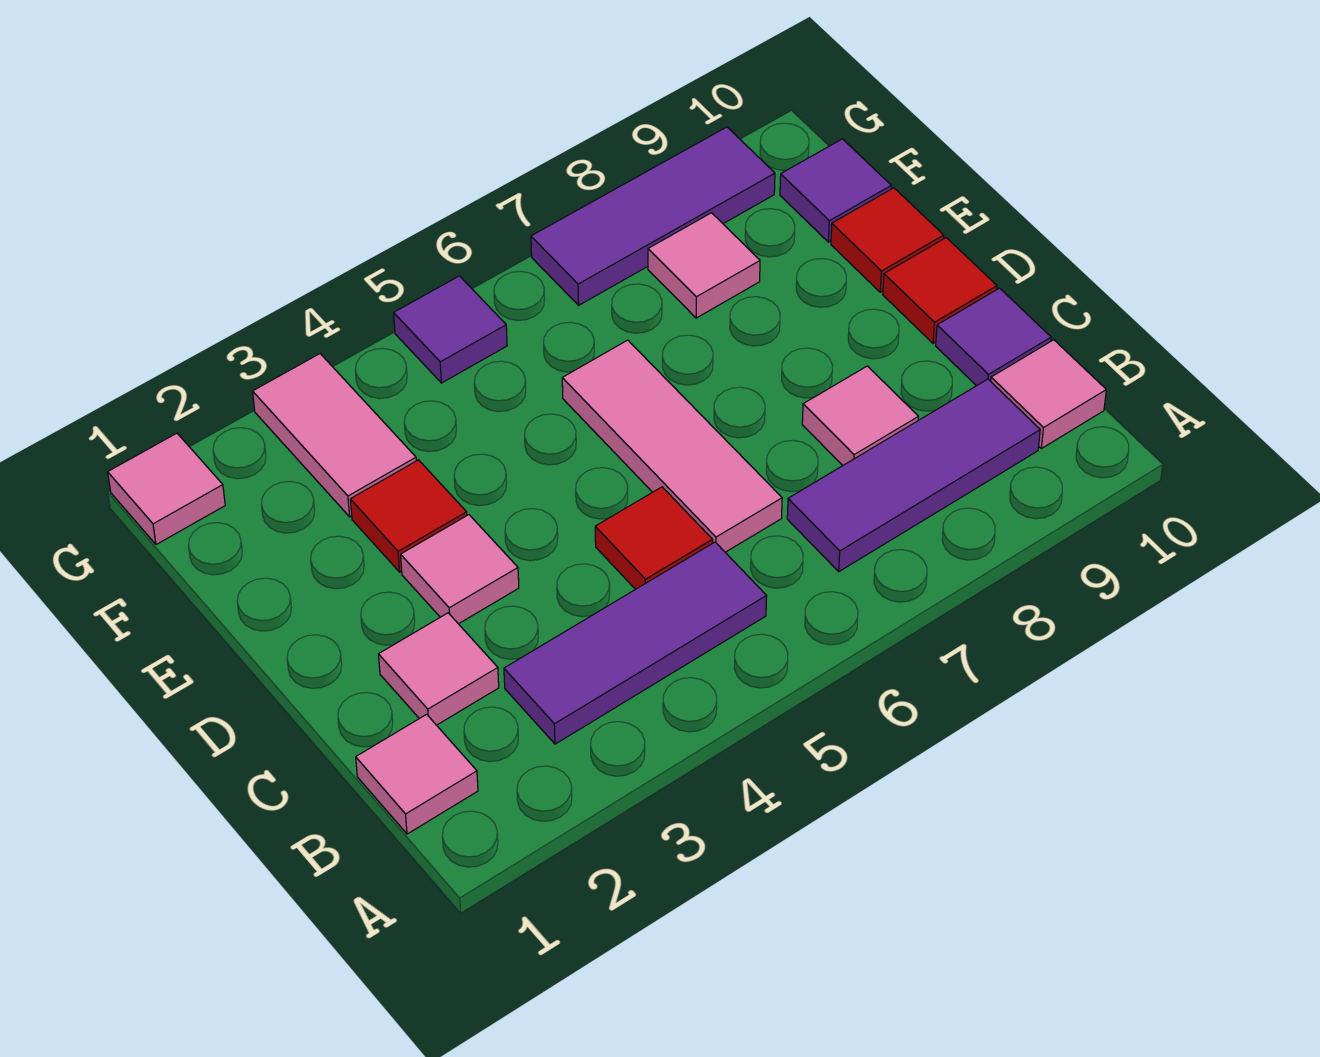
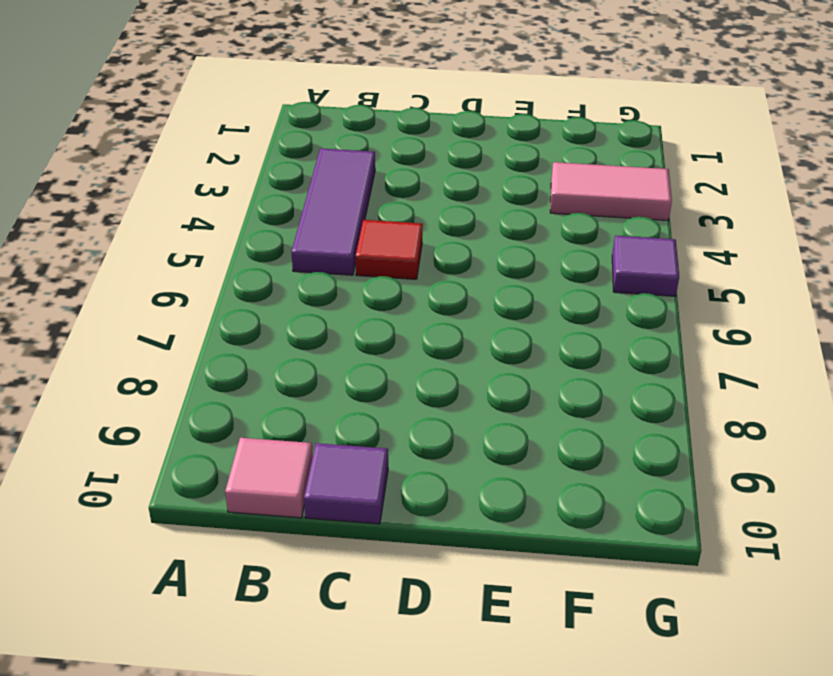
none -> pink tile B1 level 1
none -> purple tile B7:B9 level 1
none -> pink tile C2 level 1

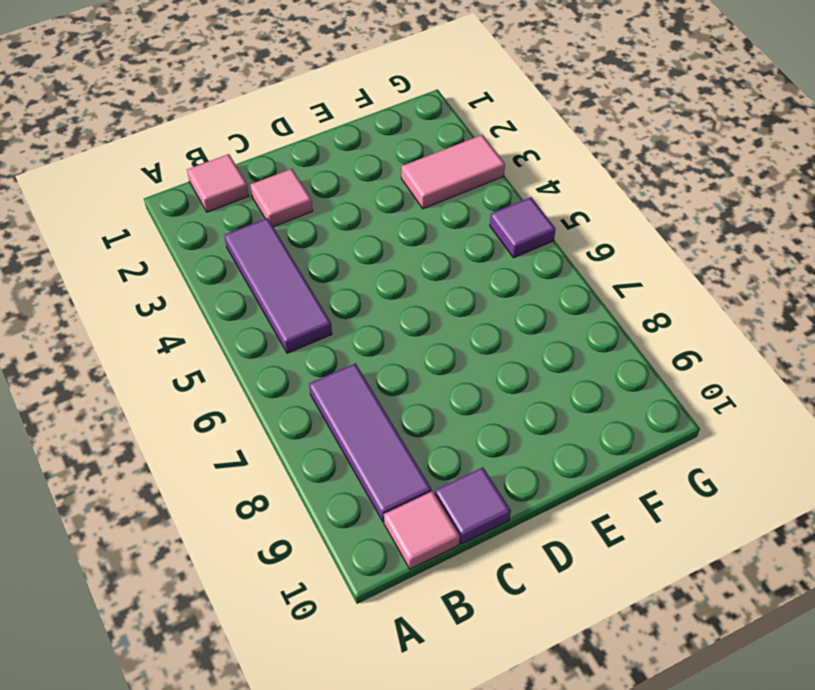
none -> red tile C5 level 1
none -> pink tile C6:E6 level 1
none -> pink tile C8 level 1

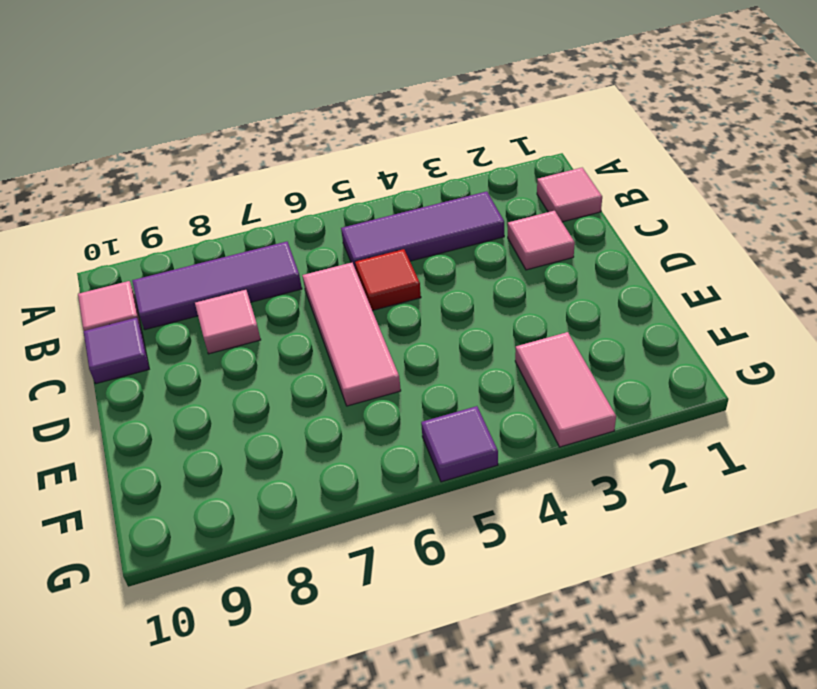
none -> pink tile D3 level 1
none -> red tile D10 level 1
none -> red tile E3 level 1

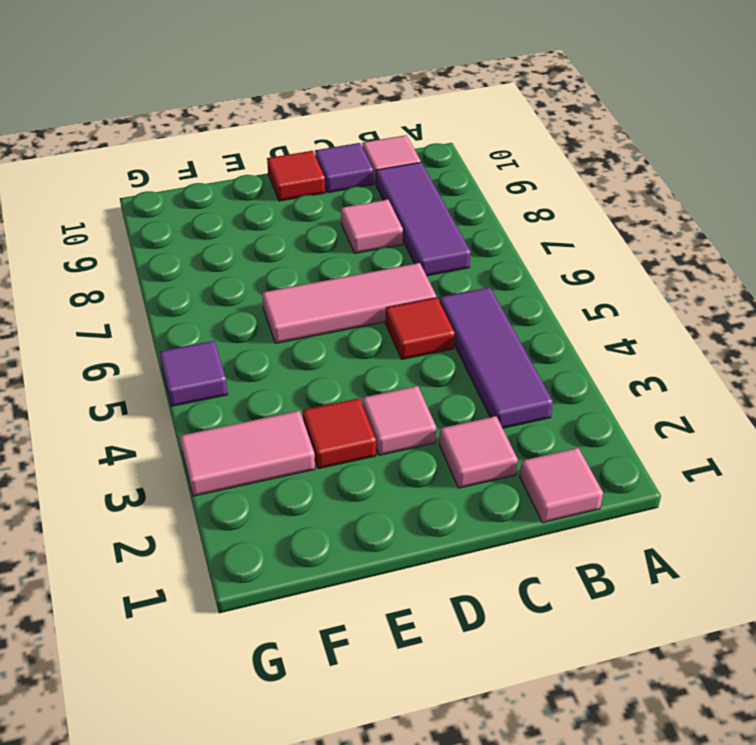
none -> red tile E10 level 1
none -> pink tile F8 level 1
none -> purple tile F10 level 1

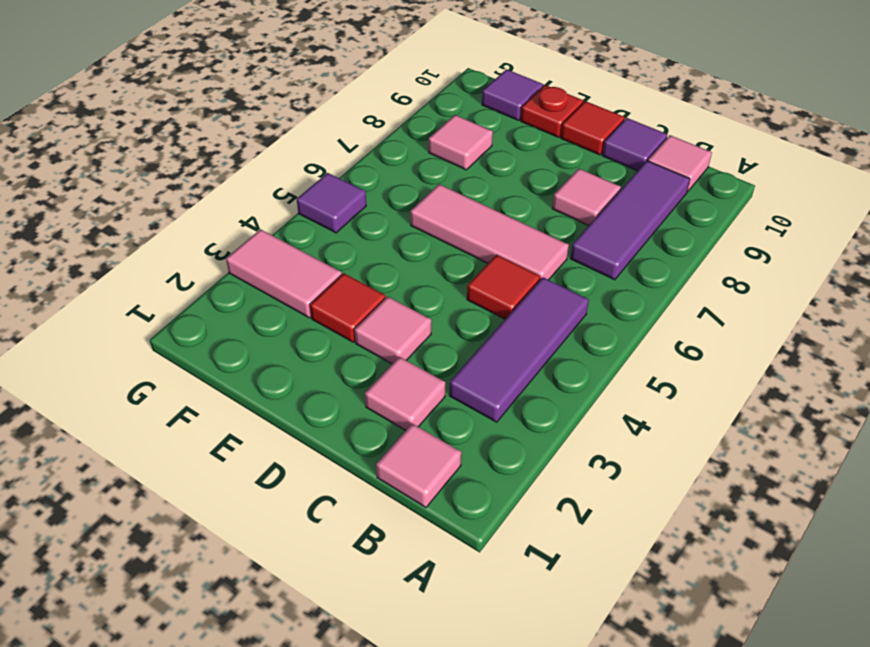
red plate E10 level 1 -> red tile E10 level 1
none -> pink tile G1 level 1
none -> purple tile G7:G9 level 1

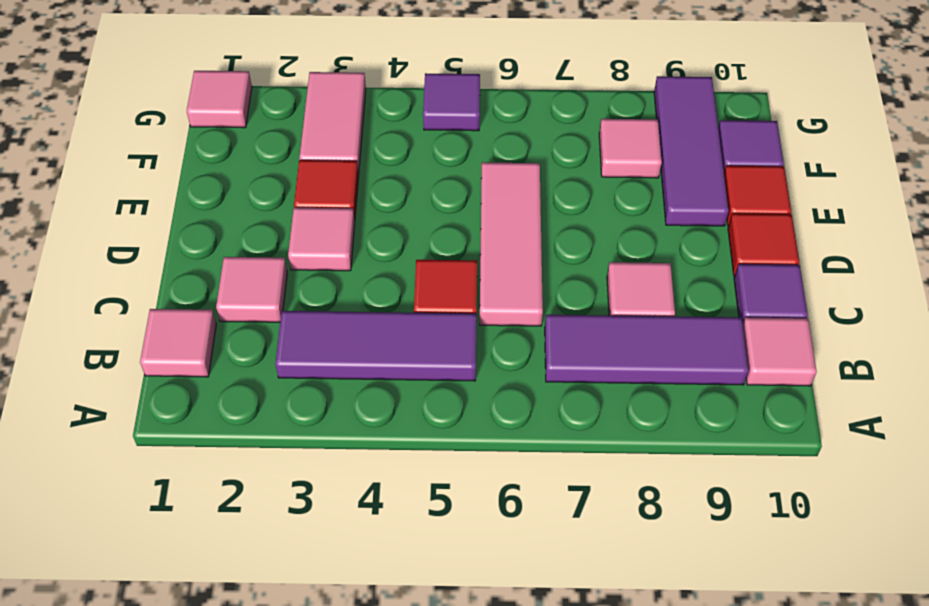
purple tile E9:G9 level 1 -> purple tile G7:G9 level 1

